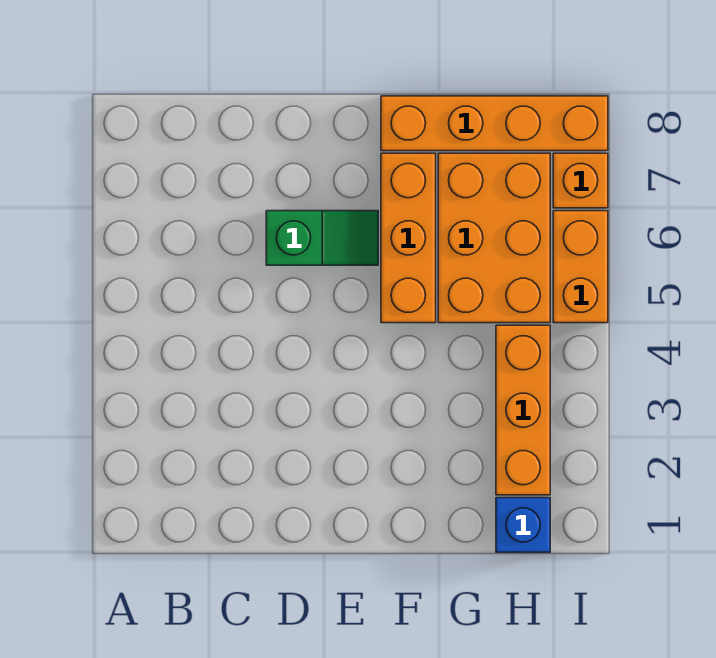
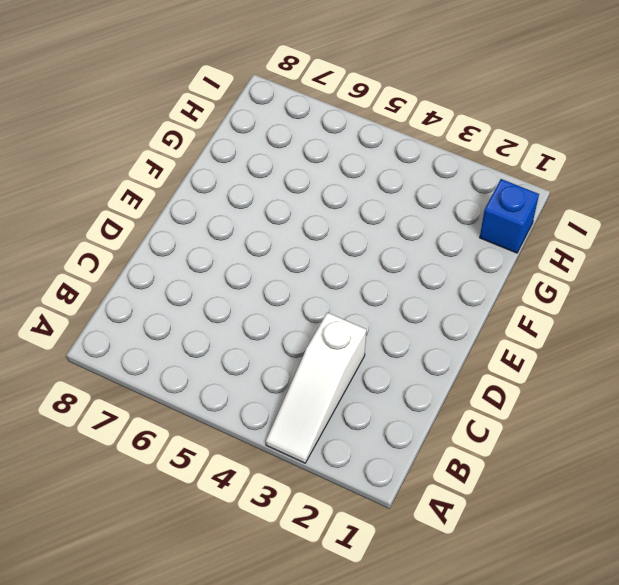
white slope A3:C3 level 1 top C -> none
none -> green slope D6:E6 level 1 top D
none -> orange brick F5:F7 level 1

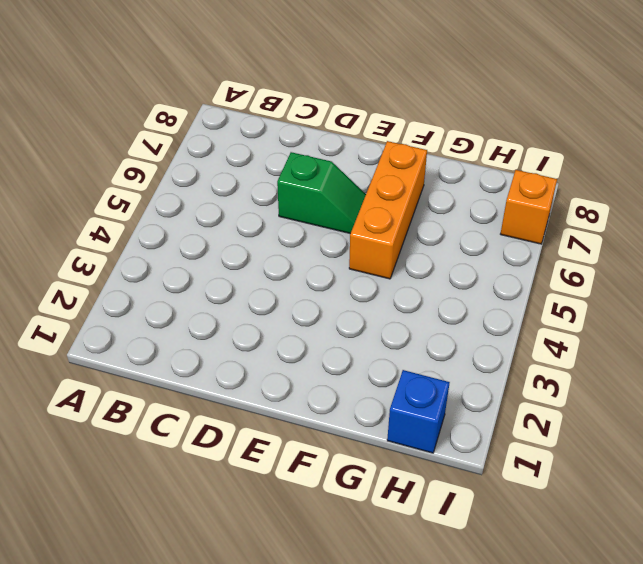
none -> orange brick F8:I8 level 1
none -> orange brick G5:H7 level 1

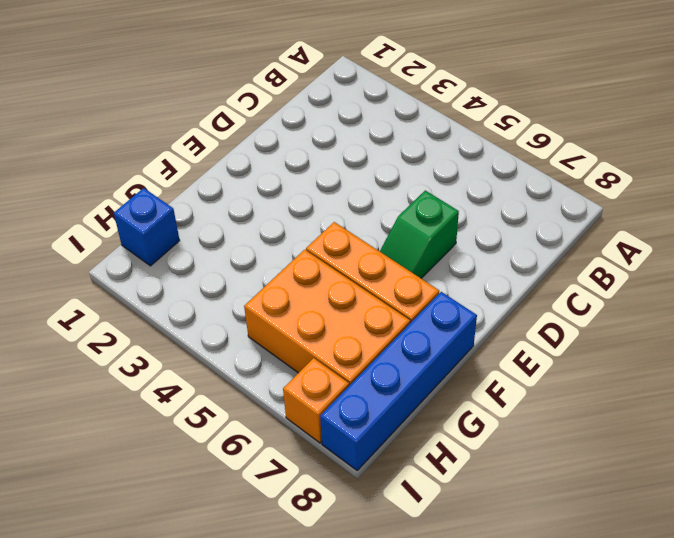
blue brick F8:I8 level 1 -> orange brick F8:I8 level 1
none -> orange brick H2:H4 level 1
none -> orange brick I5:I6 level 1

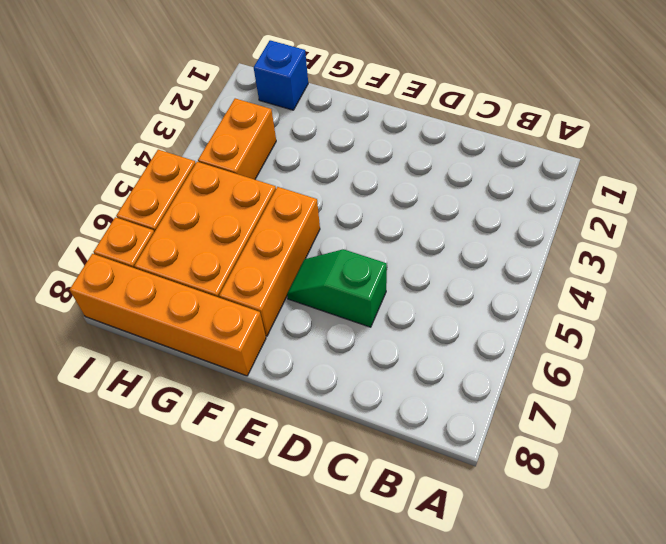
orange brick H3:H4 level 1 -> orange brick H2:H4 level 1

